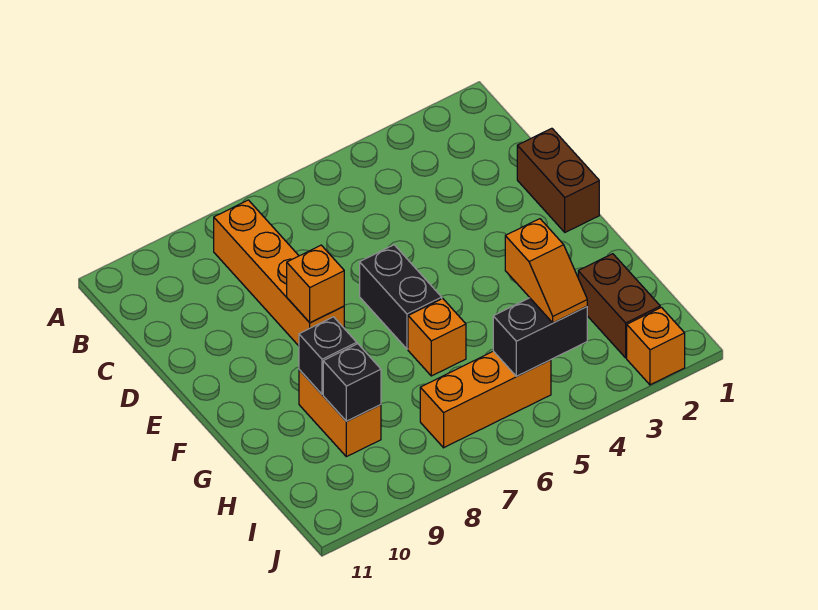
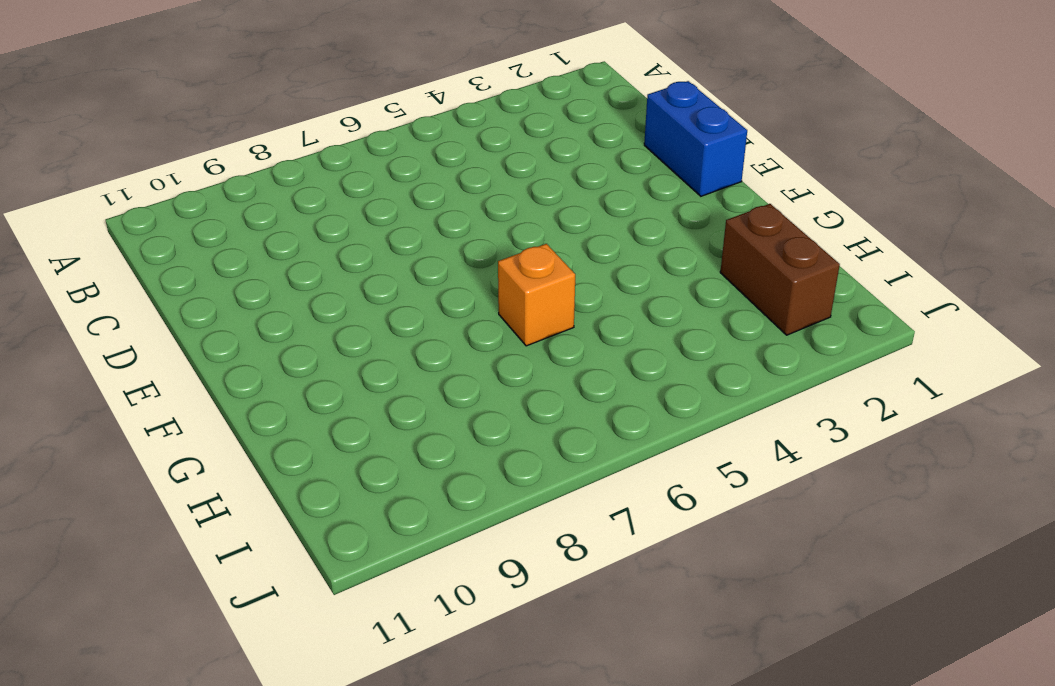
blue brick D1:E1 level 1 -> brown brick D1:E1 level 1
none -> orange brick B8:E8 level 1
none -> black brick E6:F6 level 1
none -> orange brick G9:H9 level 1

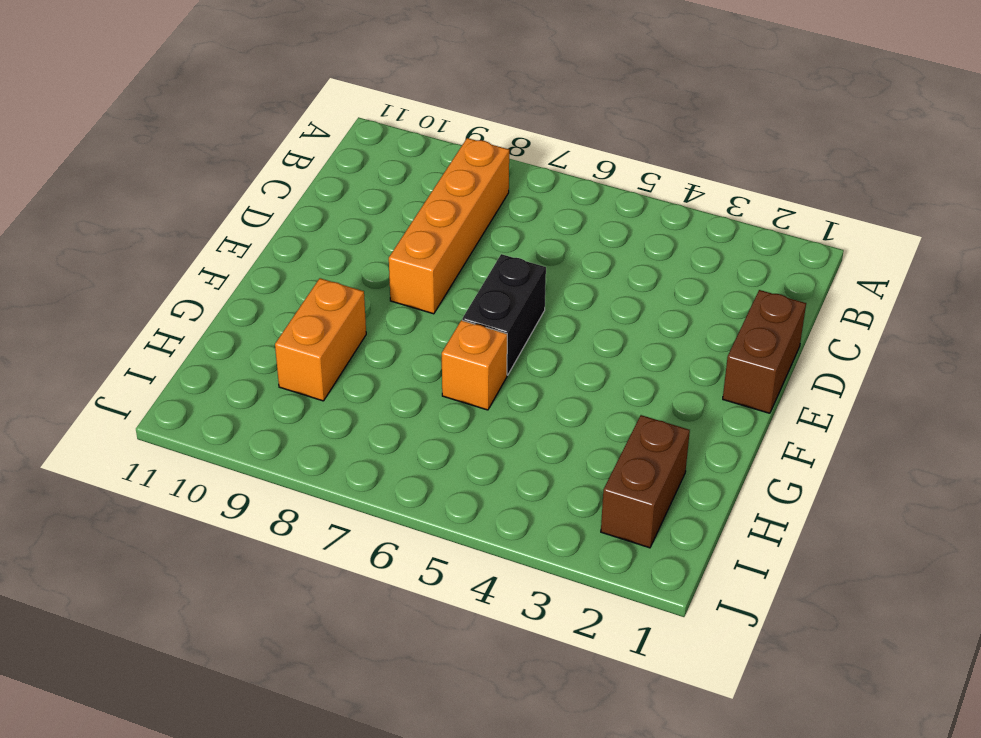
none -> orange brick I5:I7 level 1
none -> orange brick J2 level 1
none -> orange brick E8 level 2

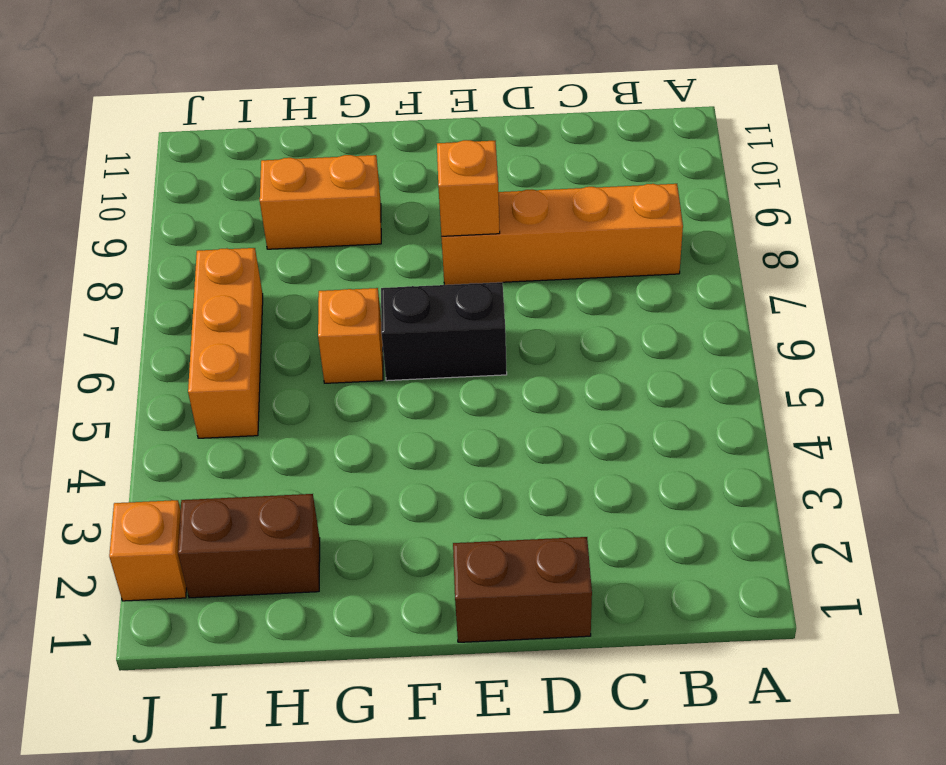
none -> black brick G9 level 2
none -> black brick H9 level 2
none -> black brick I4:I5 level 2

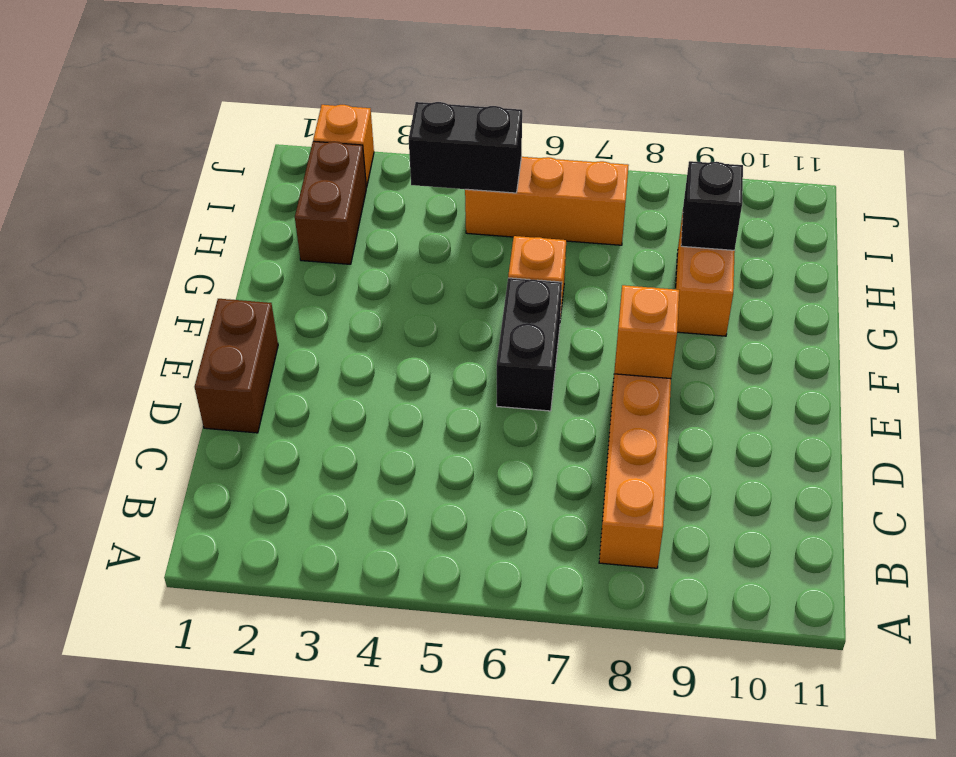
none -> black brick G9 level 2
none -> orange slope H4:I4 level 3 top H

